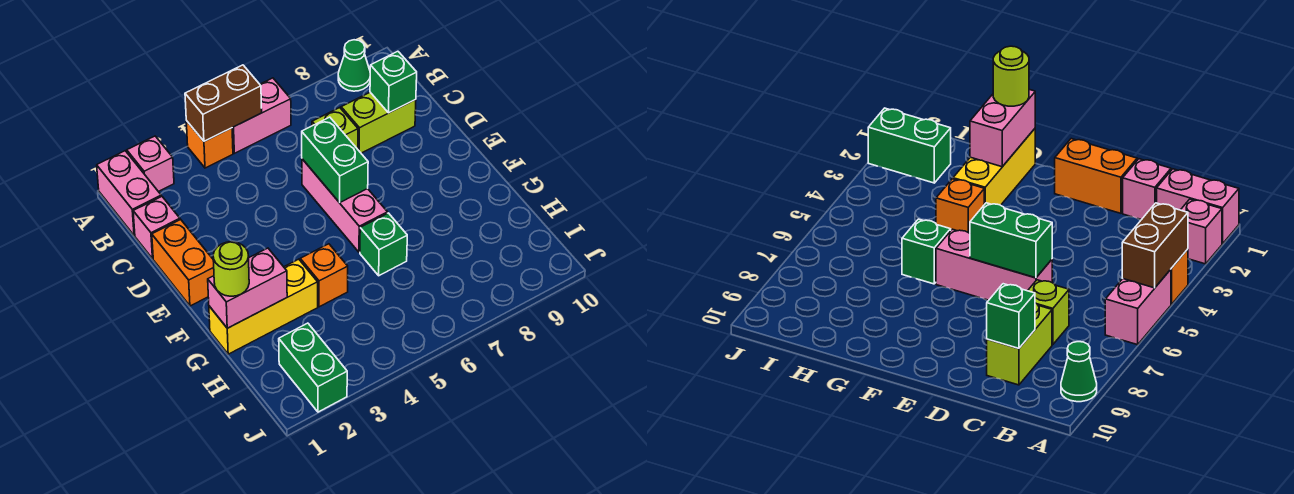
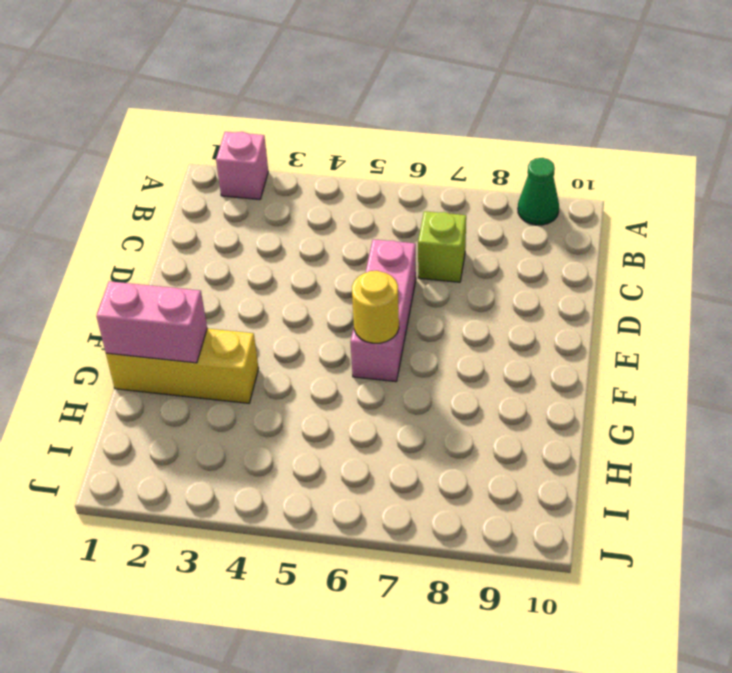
yellow round brick F6 level 2 -> none
none -> pink brick A1:B1 level 1
none -> orange brick A4 level 1
none -> pink brick A5:A6 level 1

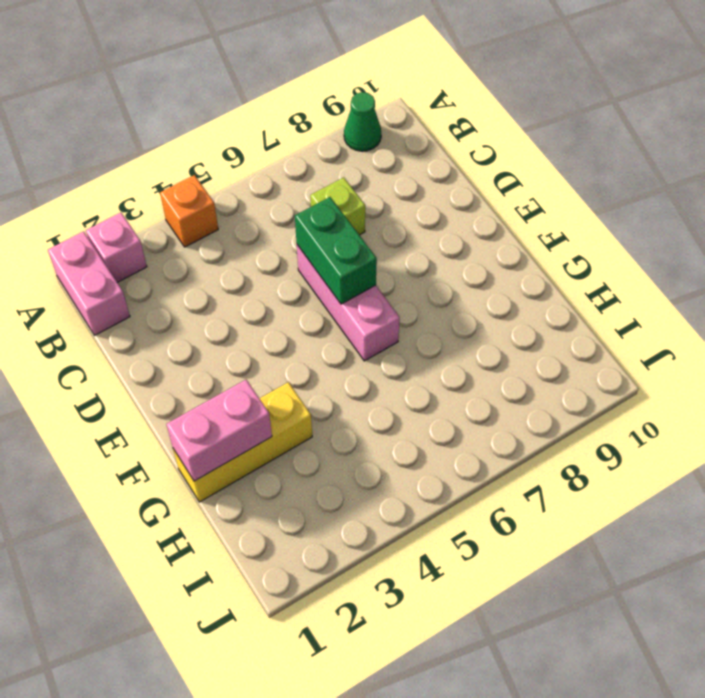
none -> pink brick A5:A6 level 1
none -> pink brick C1 level 1
none -> lime brick C8:C9 level 1

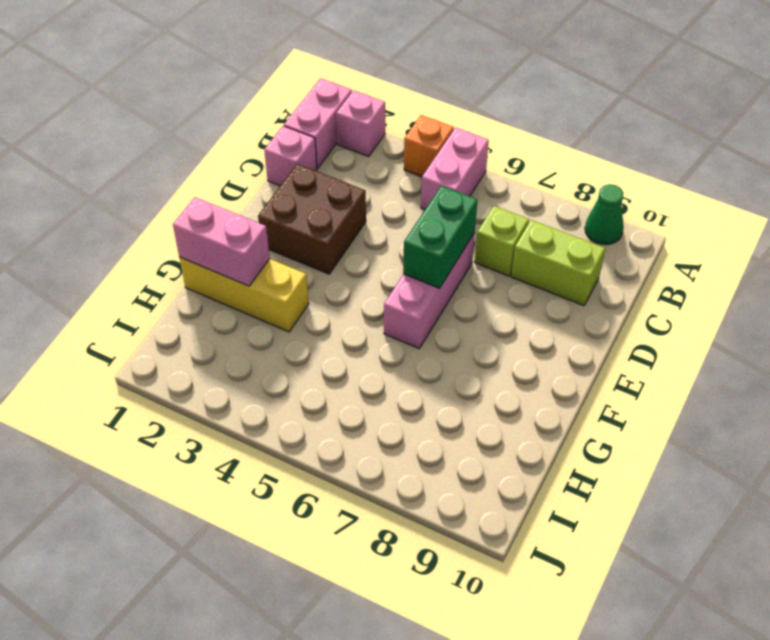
pink brick A5:B5 level 1 -> pink brick A5:A6 level 1
brown brick D2:E3 level 1 -> none
none -> orange brick D1:E1 level 1
none -> orange brick G4 level 1
none -> green brick G6 level 1

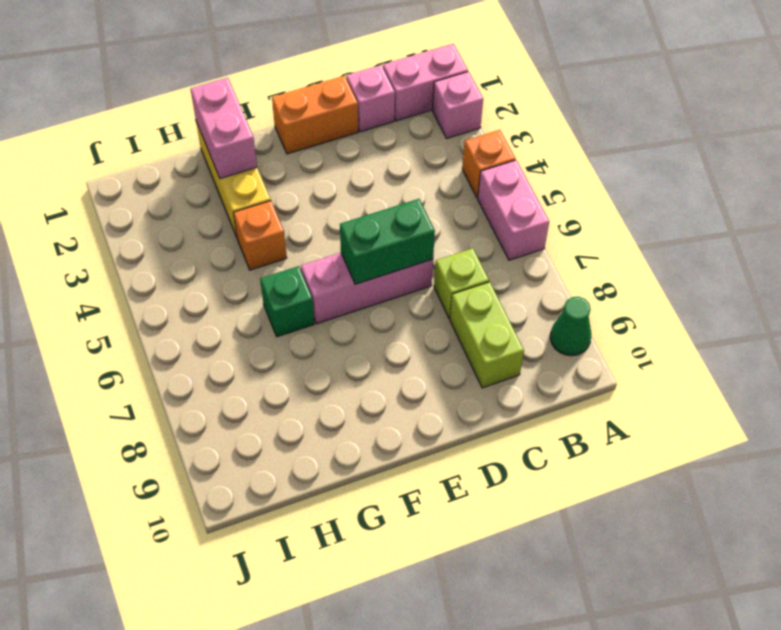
none -> green brick I2:J2 level 1
none -> brown brick A4:A5 level 2
none -> green brick C9 level 2

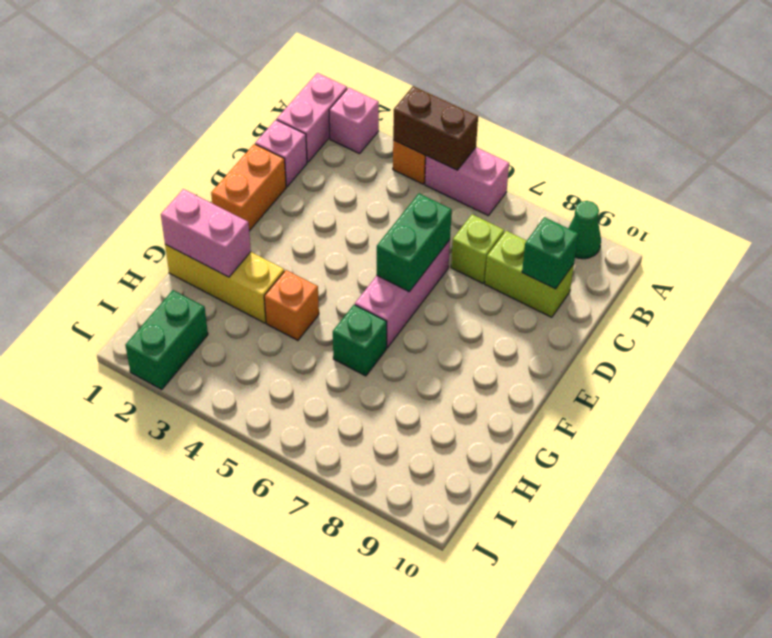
none -> lime round brick G1 level 3

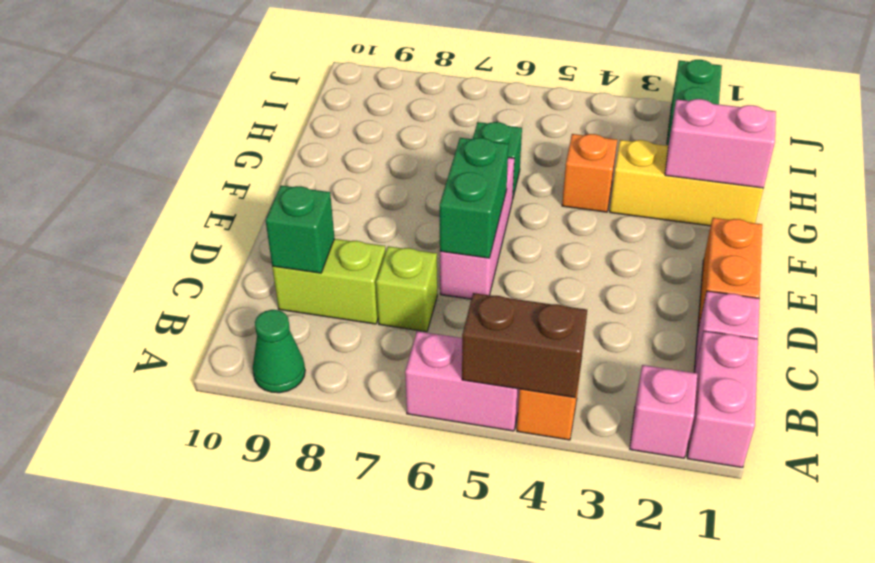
none -> lime round brick G1 level 3

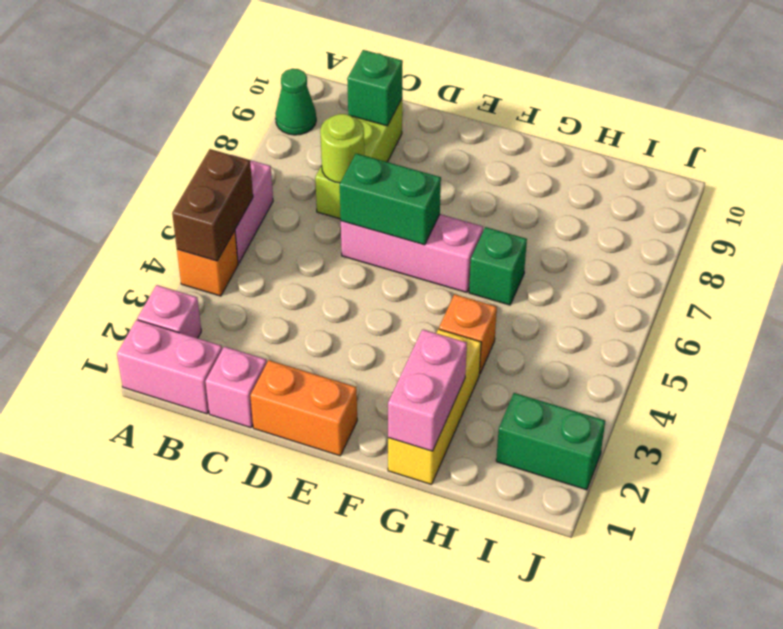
lime round brick C7 level 2 -> lime round brick G1 level 3

